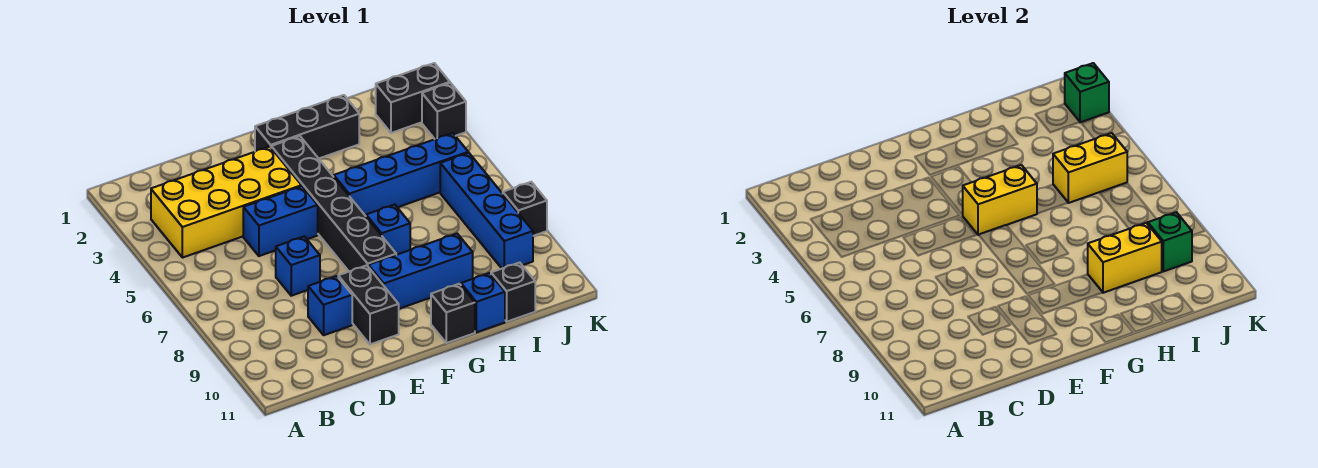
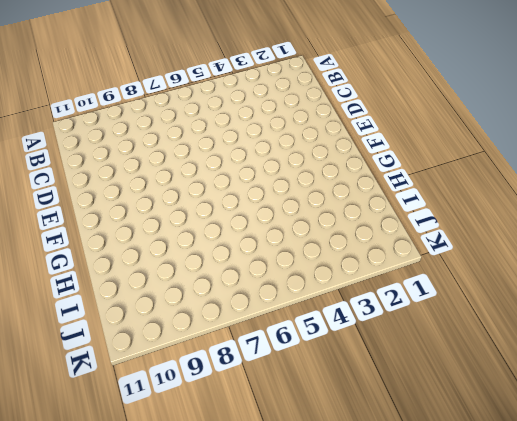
none -> yellow brick B3:E4 level 1
none -> blue brick D5:E5 level 1
none -> blue brick D7 level 1

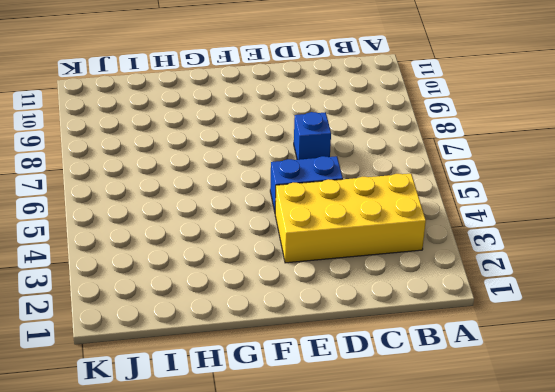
none -> blue brick D9 level 1
none -> black brick E9:E10 level 1
none -> black brick F2:H2 level 1

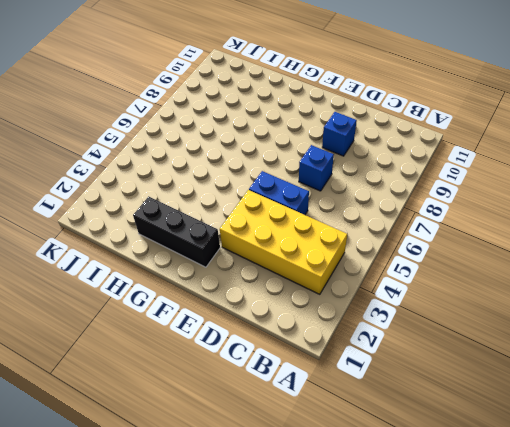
none -> black brick E9:E10 level 1
none -> black brick F3:F8 level 1
none -> blue brick F9:H9 level 1

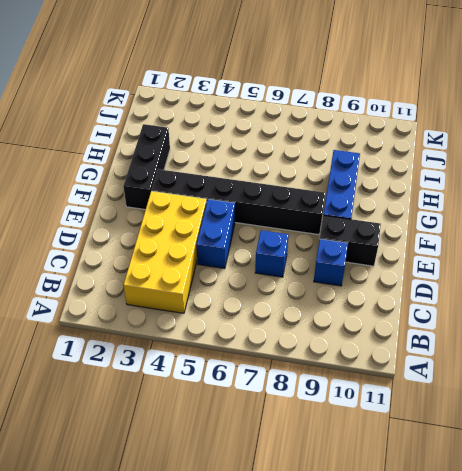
none -> blue brick G5:J5 level 1
none -> blue brick G7 level 1
none -> black brick G11 level 1

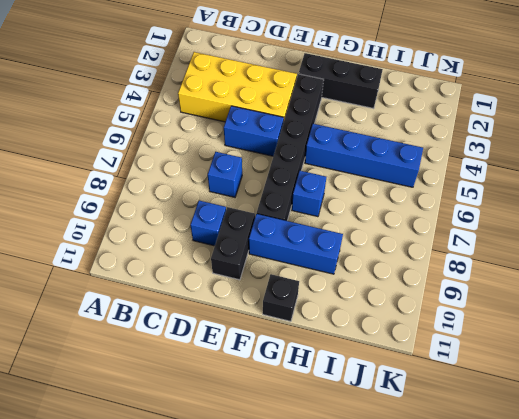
none -> blue brick H11 level 1
none -> black brick I11 level 1
none -> black brick J2:K2 level 1

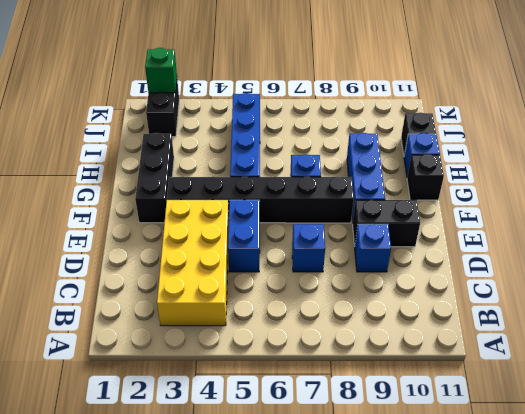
none -> blue brick J6:J9 level 1
none -> black brick K3 level 1
none -> black brick K8 level 1

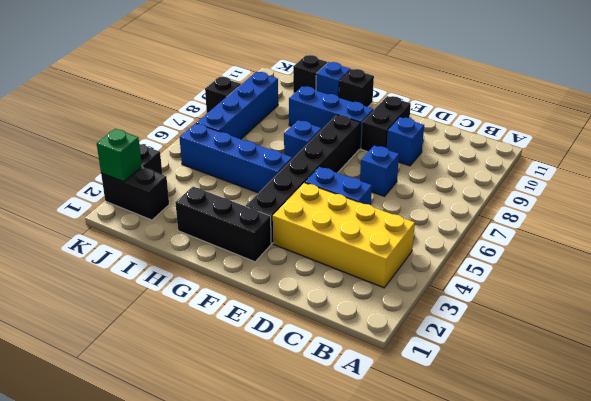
none -> yellow brick F5:G5 level 2
none -> yellow brick H9:I9 level 2
none -> yellow brick I5:J5 level 2

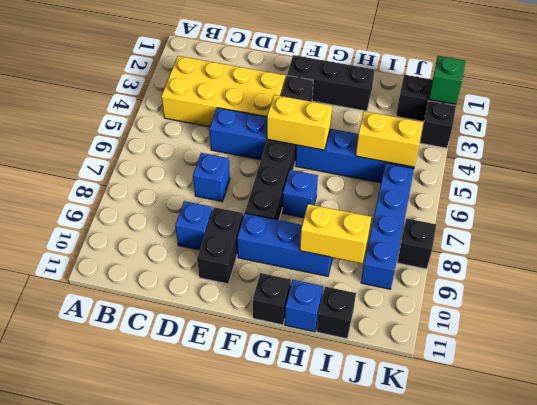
none -> green brick J9 level 2

